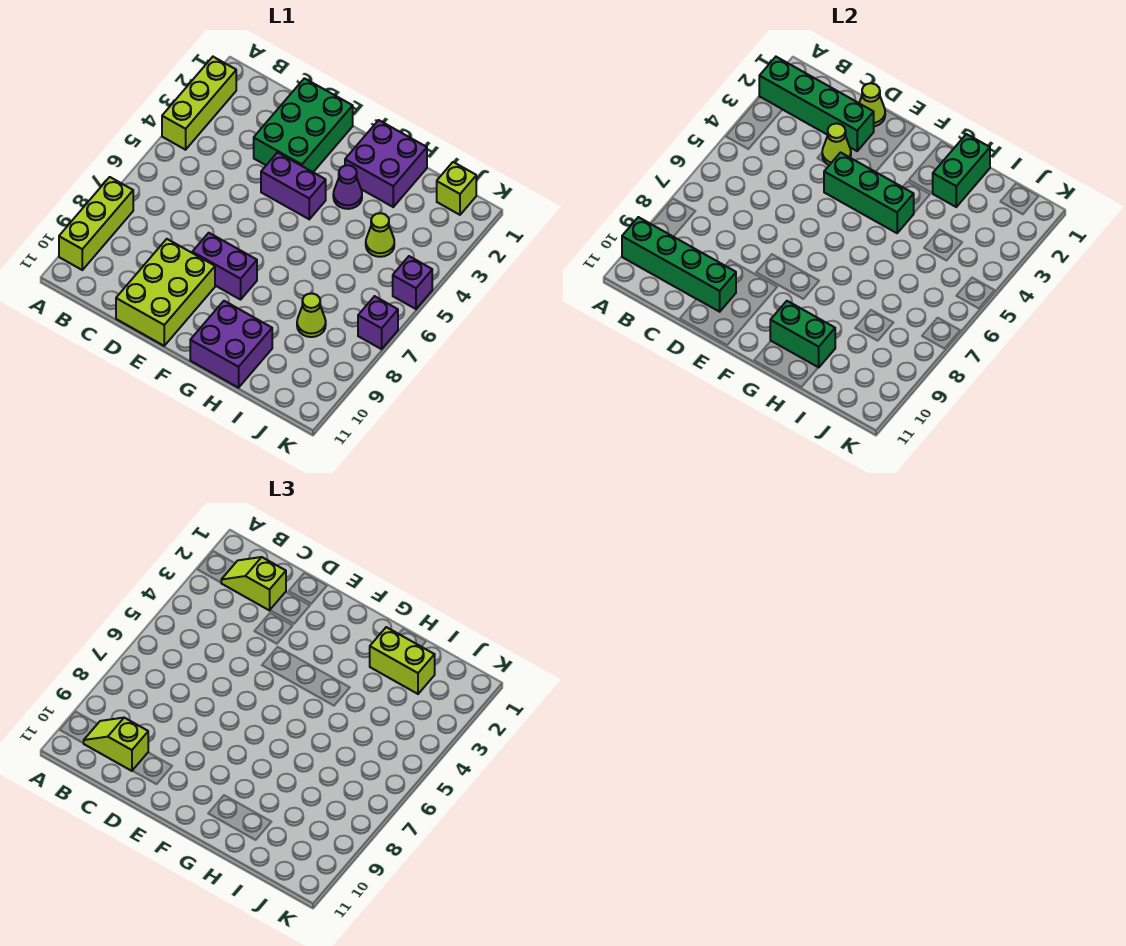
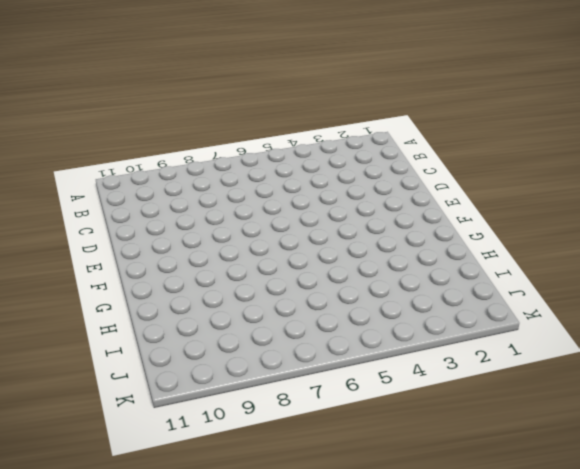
none -> lime brick A2:A4 level 1
none -> lime brick A8:A10 level 1
none -> green brick D1:E3 level 1

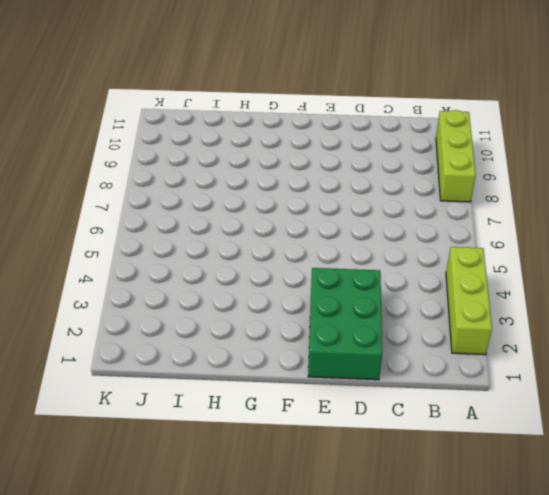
none -> lime brick D9:E11 level 1
none -> purple brick E4:F4 level 1
none -> purple brick E8:F8 level 1

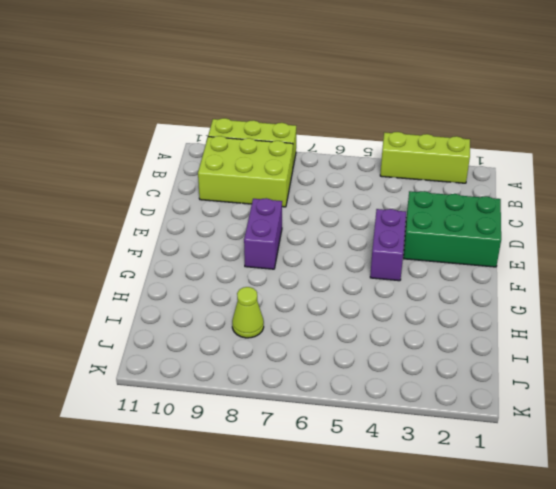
lime brick B8:C10 level 1 -> lime brick D9:E11 level 1
none -> purple brick G1:H2 level 1
none -> purple cone G3 level 1
none -> purple brick G10:H11 level 1

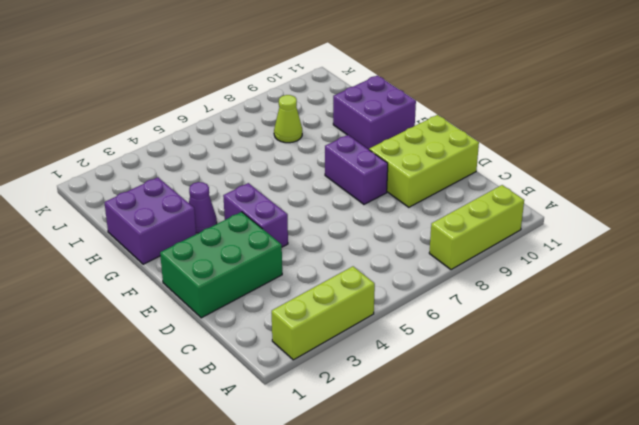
none -> lime cone I4 level 1
none -> lime brick J1 level 1
none -> purple brick K5 level 1

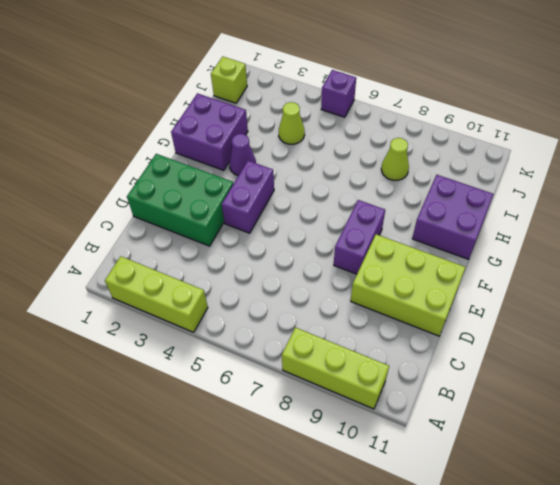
none -> purple brick K7 level 1
none -> green brick A2:D2 level 2
none -> green brick A10:D10 level 2

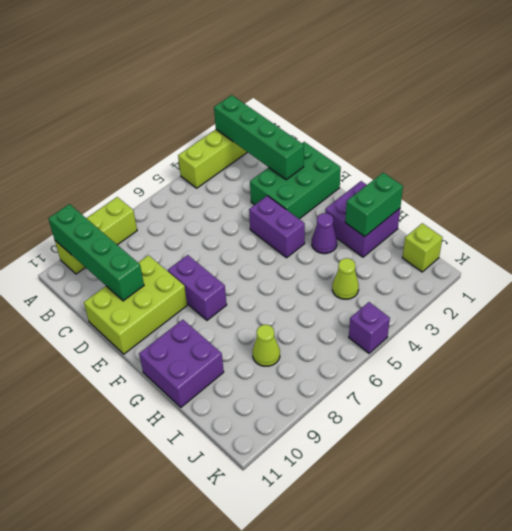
none -> purple brick K7 level 1
none -> lime cone D1 level 2
none -> lime cone D3 level 2

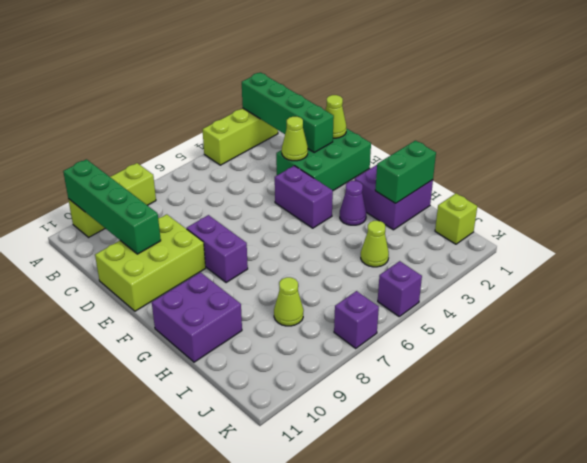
none -> green brick E4:G4 level 2
none -> green brick G10:H10 level 2
none -> lime slope B2:C2 level 3 top C

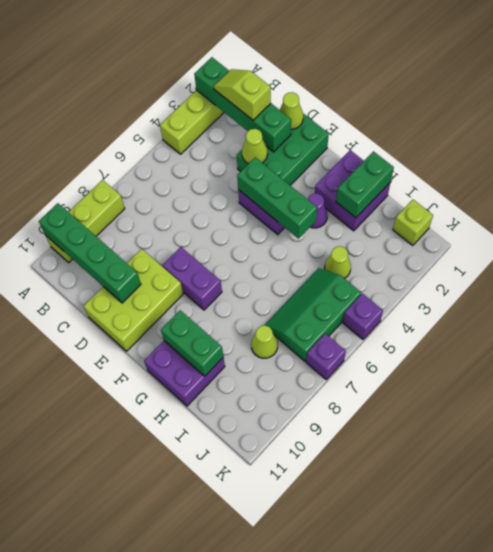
green slope I5:J7 level 1 top J -> none
none -> lime slope B10:C10 level 3 top C
none -> lime brick H2:I2 level 3

